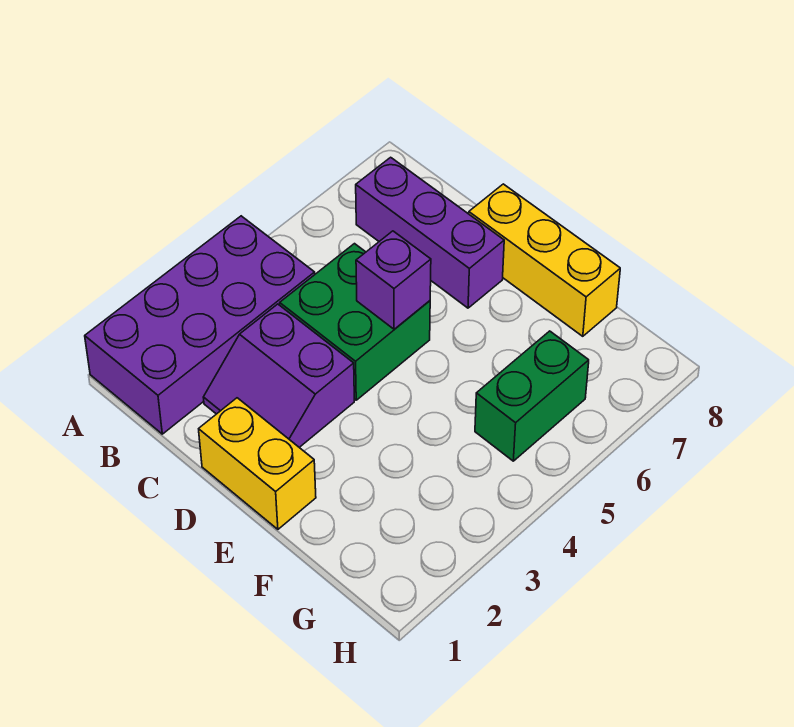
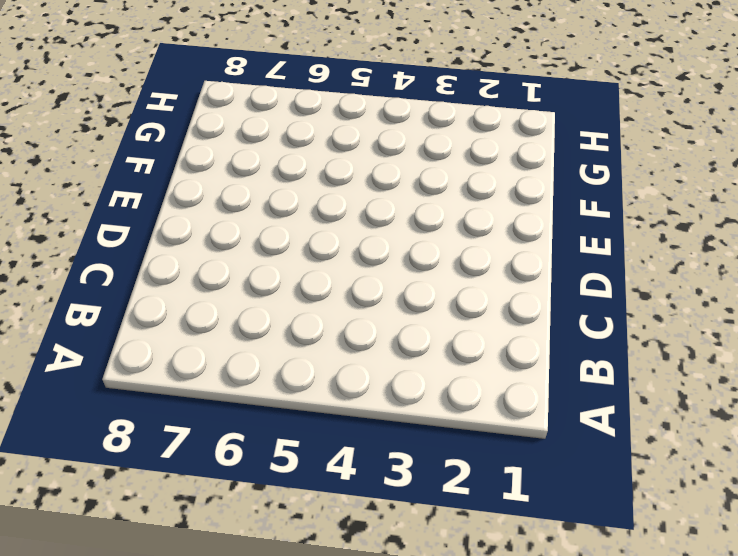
none -> purple brick A1:B4 level 1
none -> purple brick B7:D7 level 1

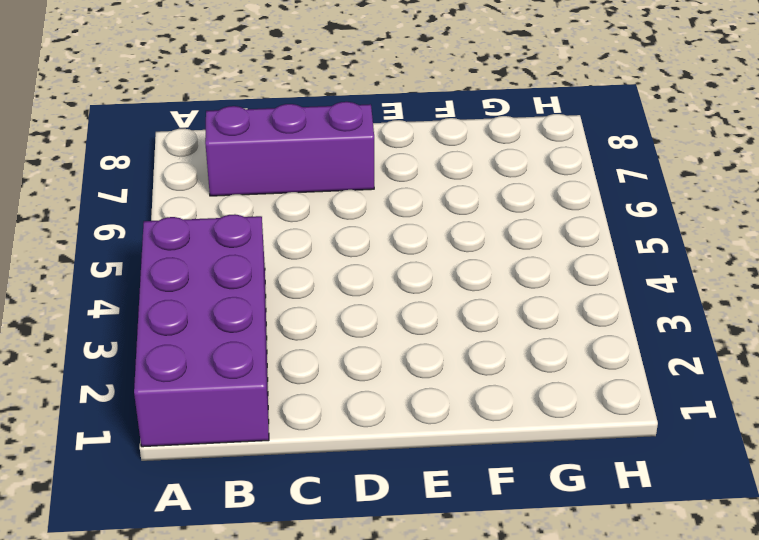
none -> purple slope C2:D3 level 1 top 3
none -> green brick C4:D5 level 1

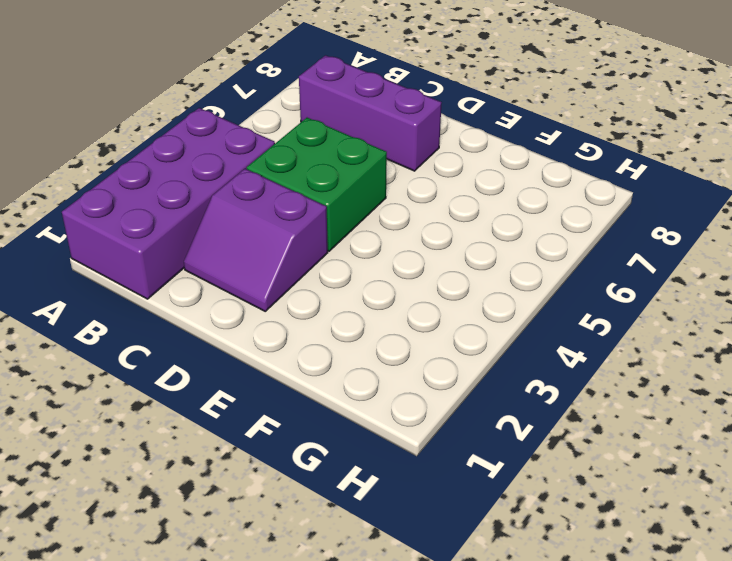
none -> yellow brick D1:E1 level 1
none -> yellow brick D8:F8 level 1

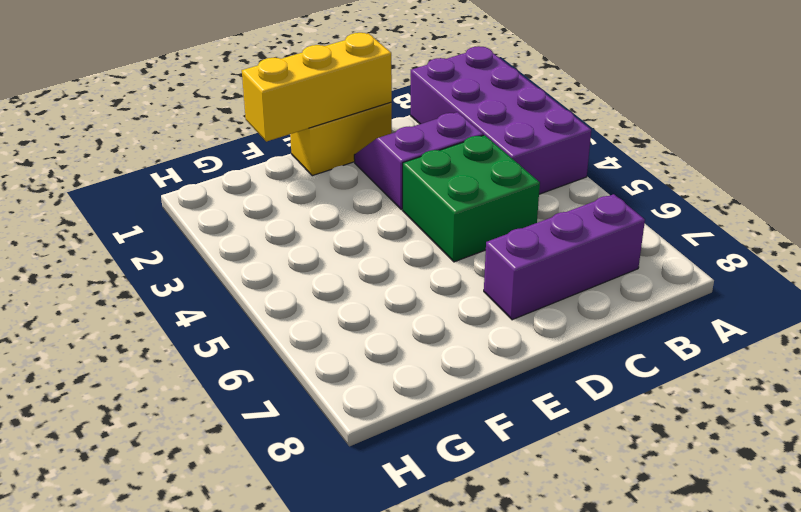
yellow brick D1:F1 level 2 -> yellow brick D8:F8 level 1
none -> green brick G5:G6 level 1
none -> purple brick D5 level 2

